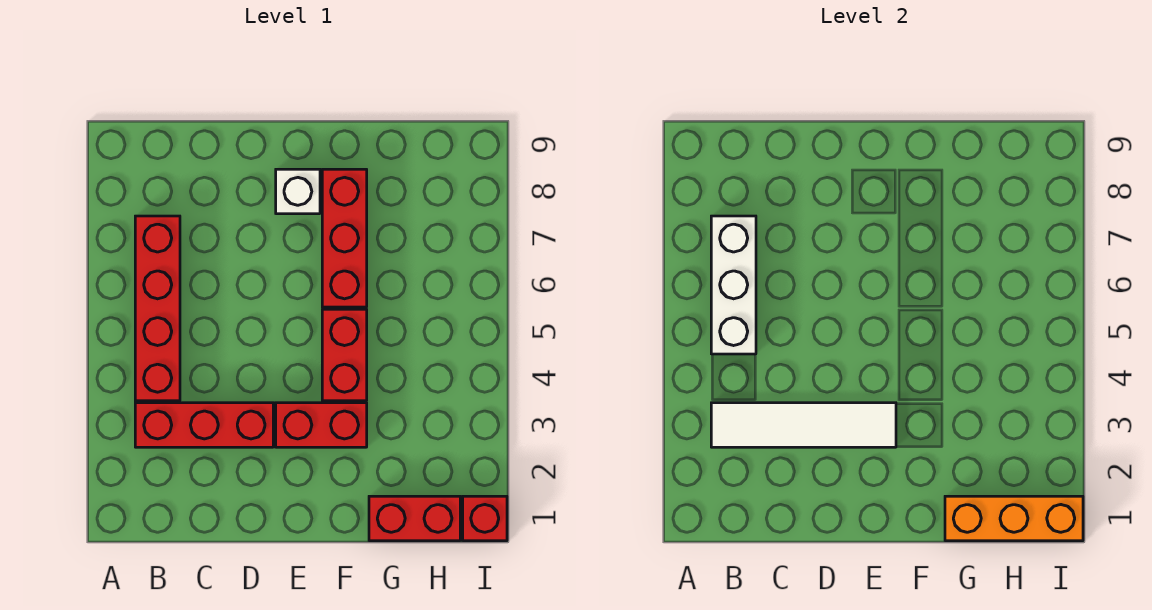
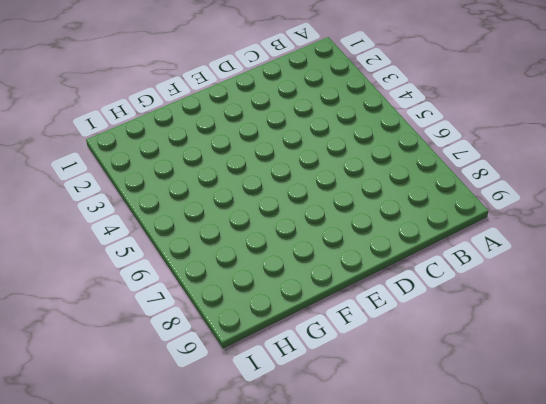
none -> red brick B3:D3 level 1
none -> red brick B4:B7 level 1

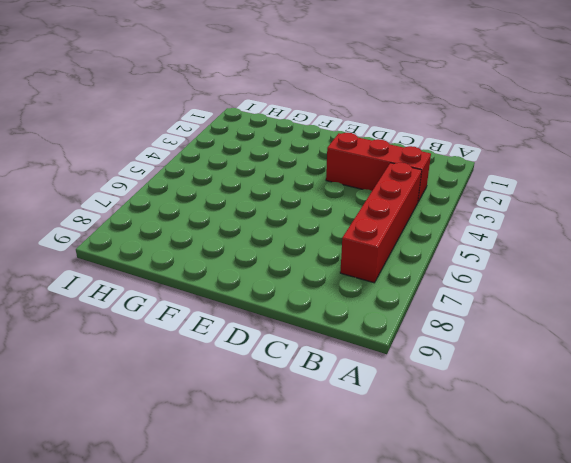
none -> red brick E3:F3 level 1
none -> white brick E8 level 1

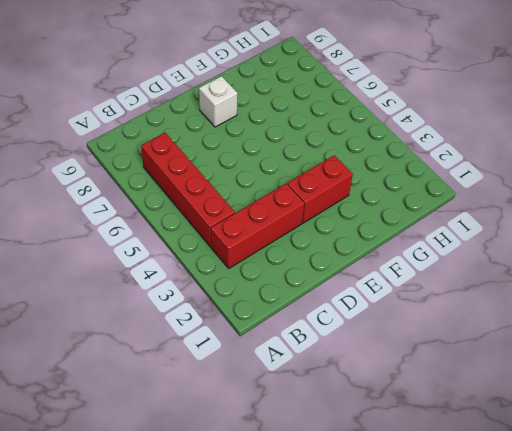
none -> red brick F4:F5 level 1
none -> red brick F6:F8 level 1

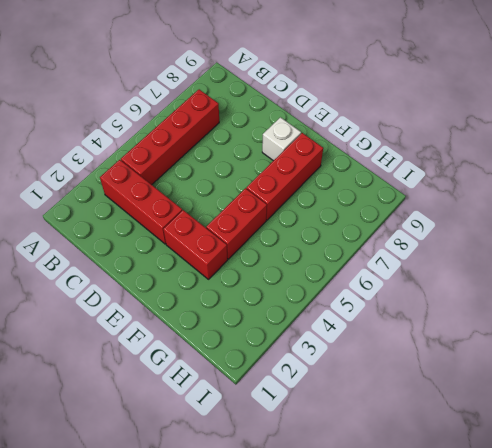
none -> red brick G1:H1 level 1
none -> red brick I1 level 1

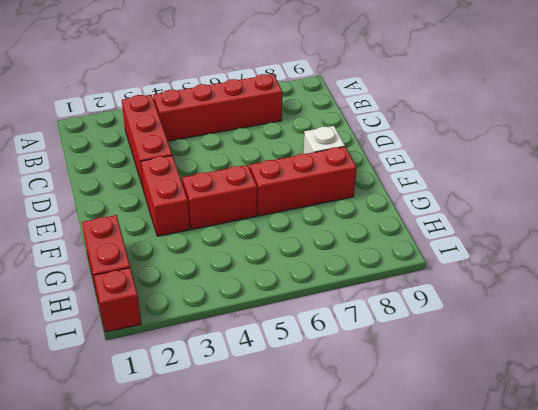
none -> white tile B3:E3 level 2
none -> white brick B5:B7 level 2

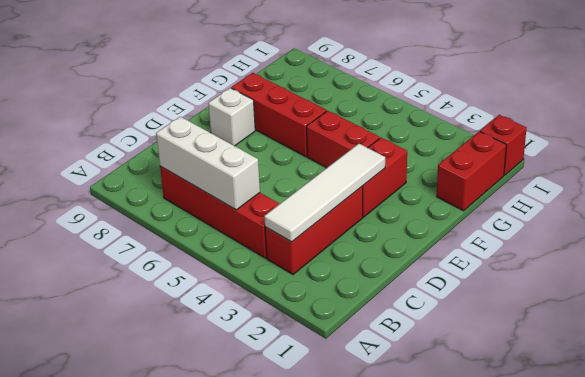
none -> orange brick G1:I1 level 2

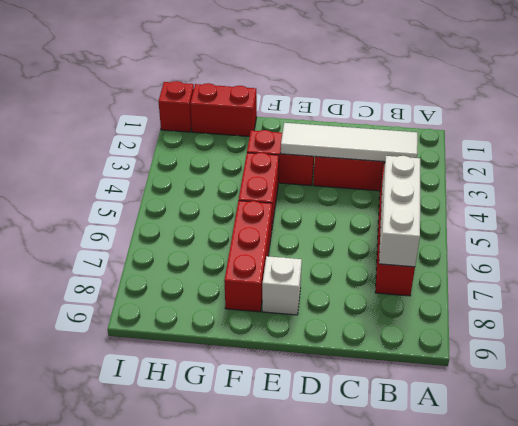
none -> orange brick G1:I1 level 2

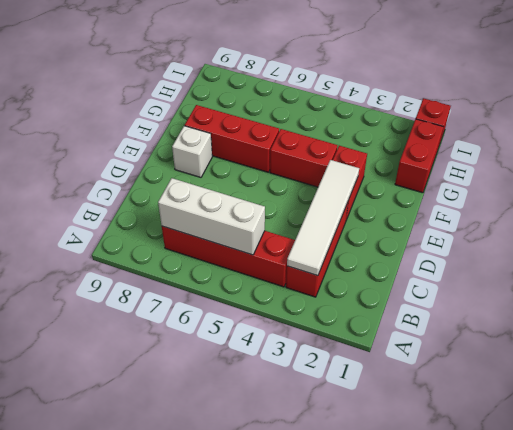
none -> orange brick G1:I1 level 2

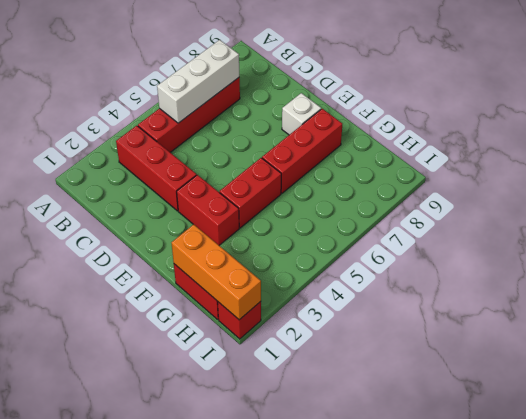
none -> white tile B3:E3 level 2

